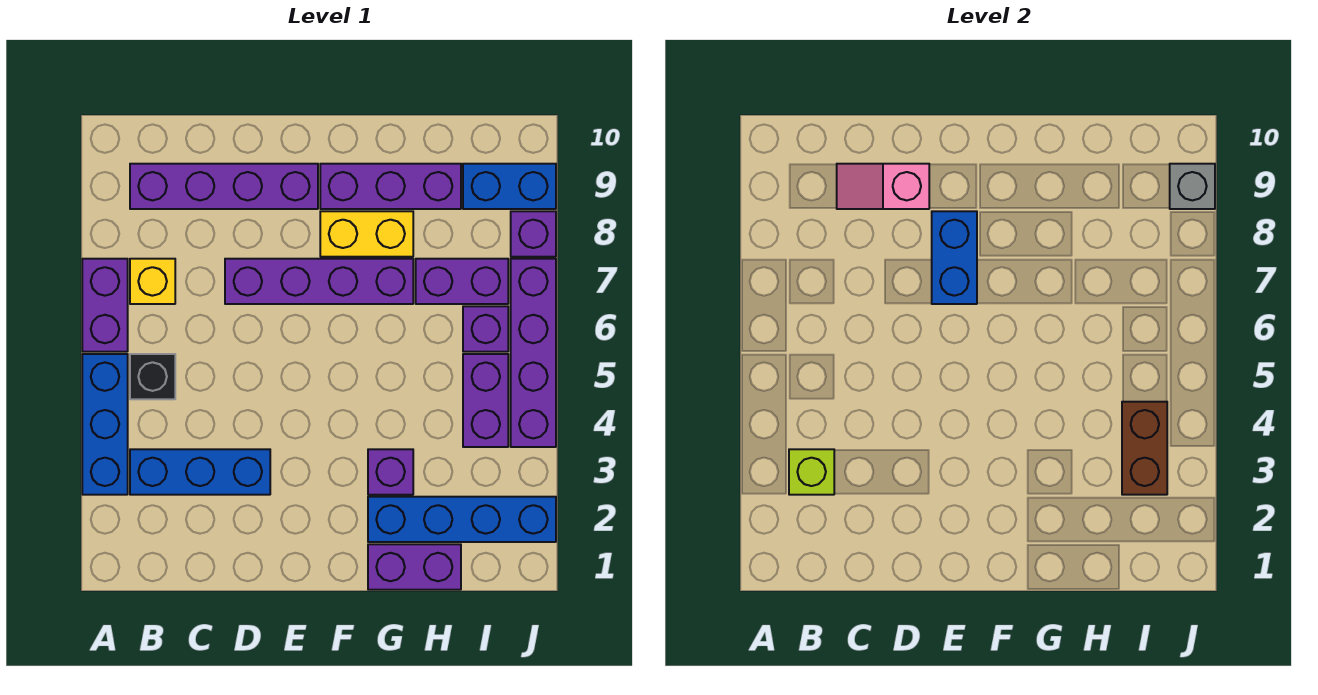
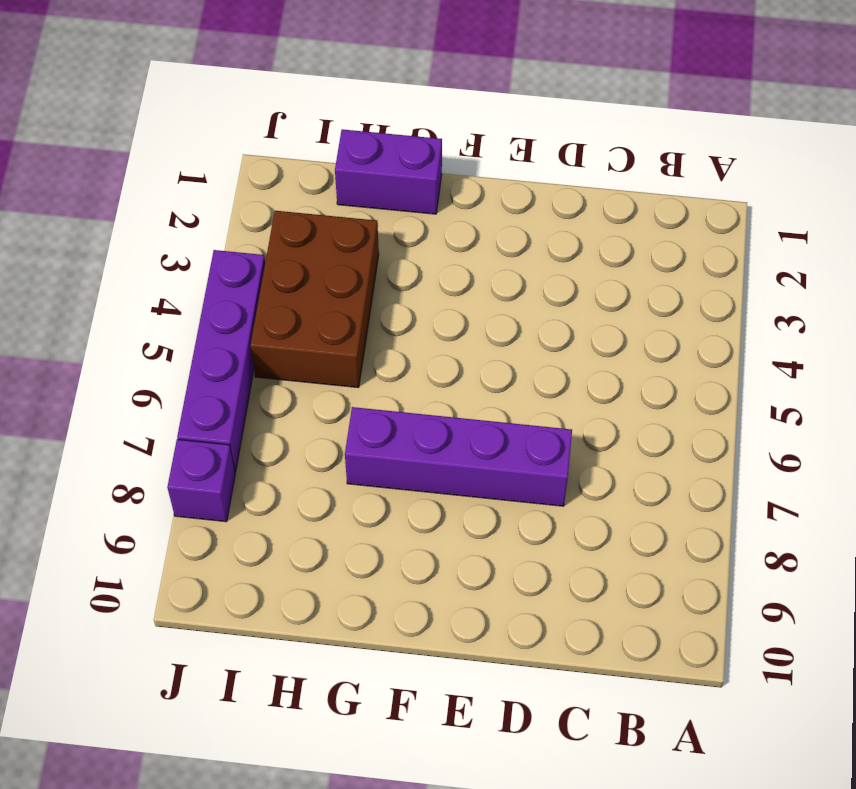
brown brick H3:I5 level 1 -> purple brick I4:I5 level 1
none -> blue brick A3:A5 level 1
none -> purple brick A6:A7 level 1
none -> blue brick B3:D3 level 1

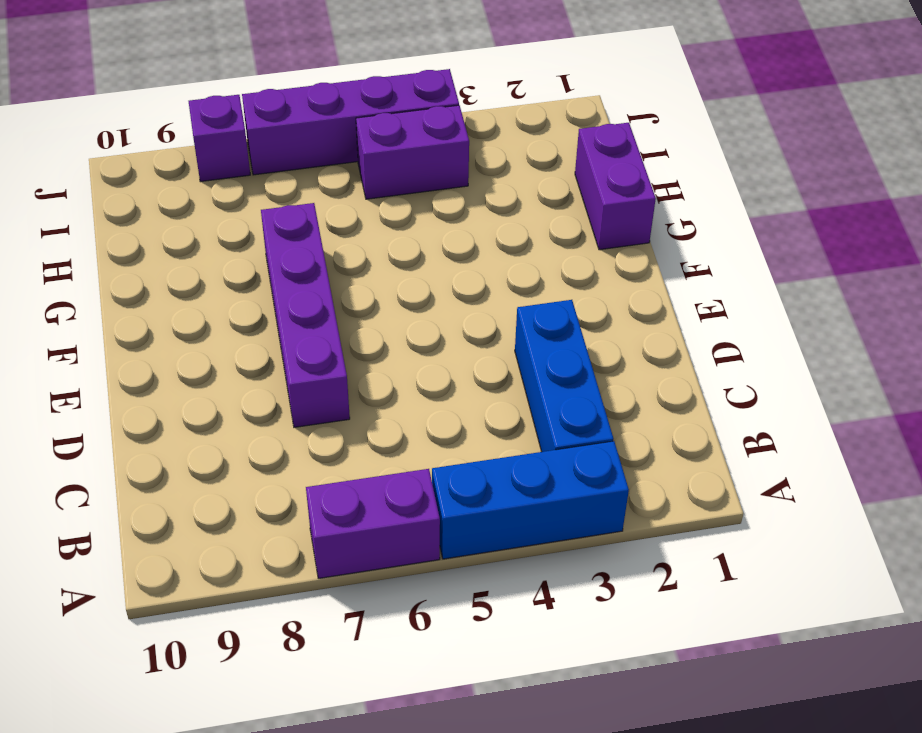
none -> black brick B5 level 1
none -> yellow brick B7 level 1
none -> purple brick B9:E9 level 1

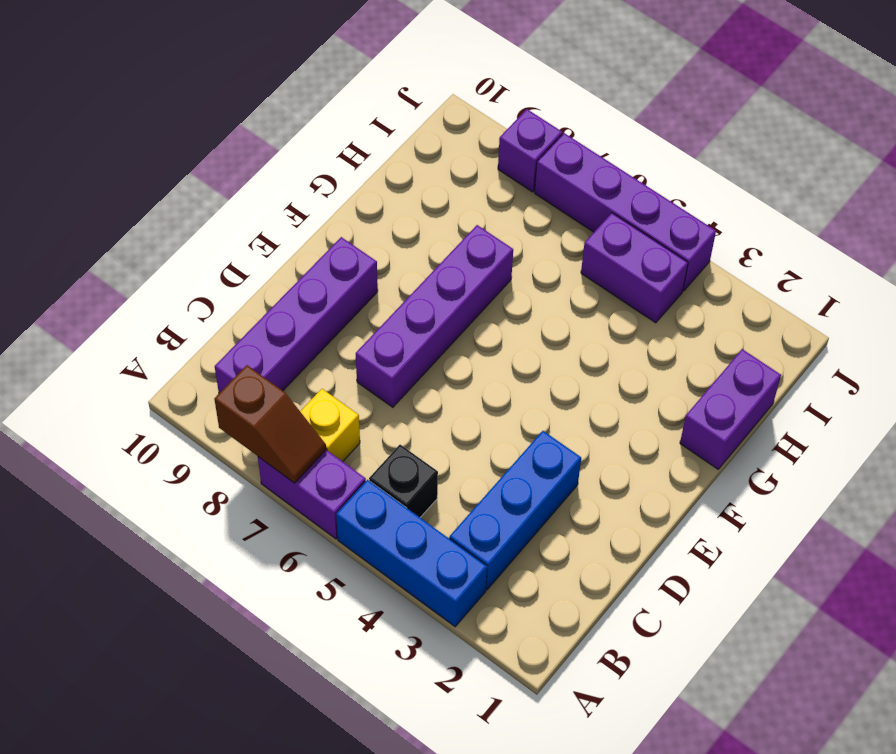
brown slope A7:A8 level 2 top 8 -> none
none -> yellow brick F8:G8 level 1
none -> purple brick F9:H9 level 1
none -> blue brick G2:J2 level 1

